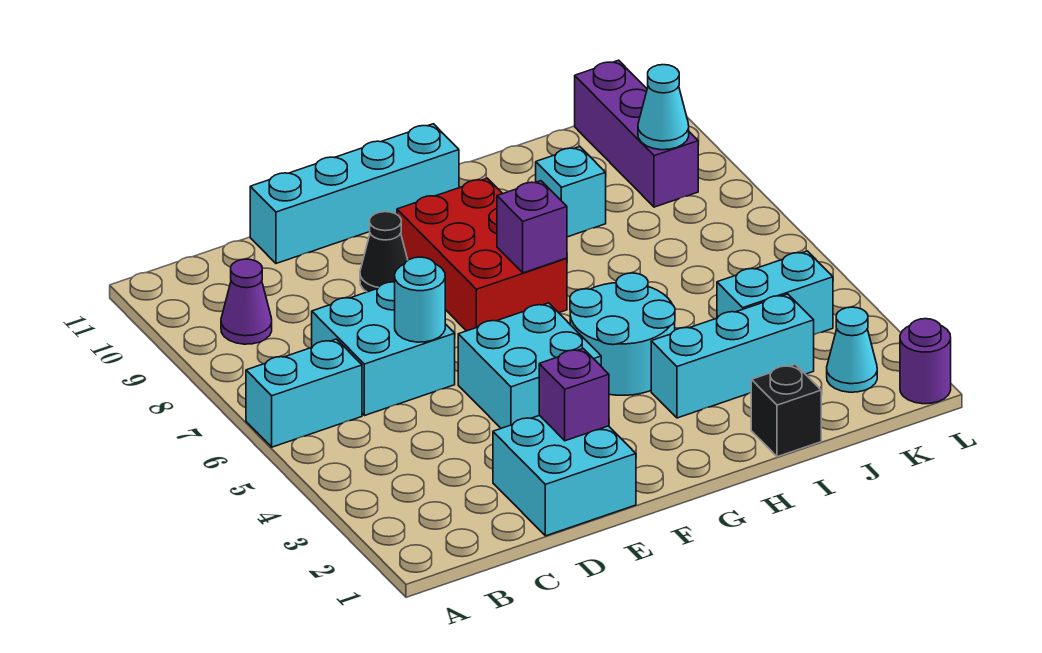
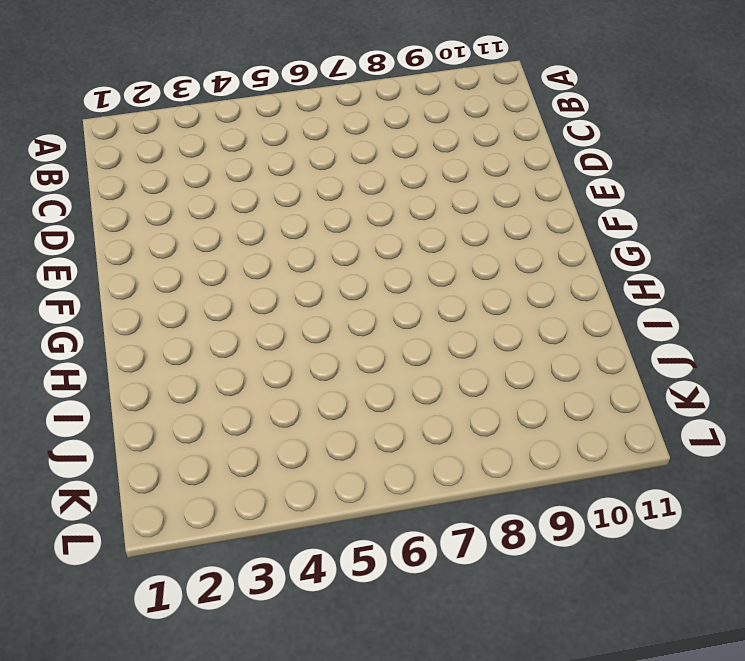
none -> cyan brick A6:B6 level 1
none -> purple cone B9 level 1
none -> cyan brick C6:D7 level 1

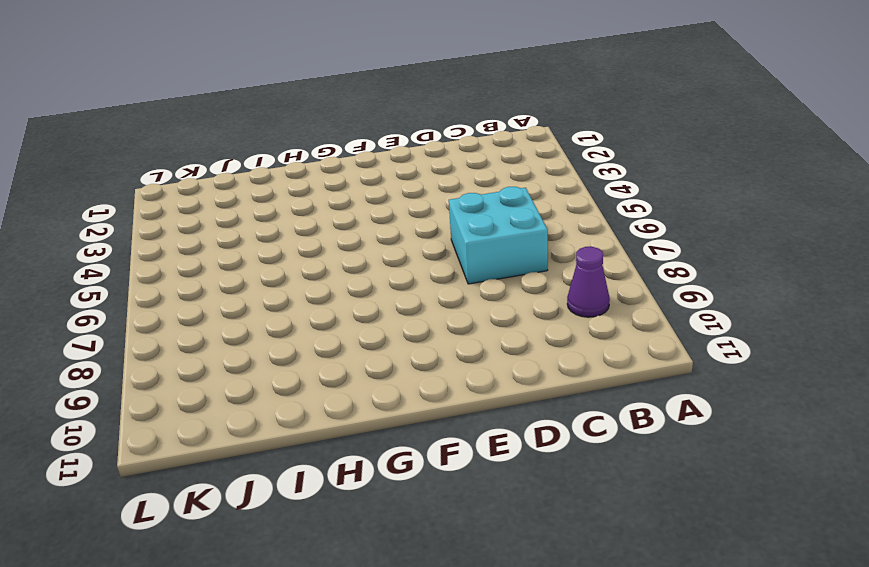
none -> cyan brick A6:B6 level 1
none -> cyan brick D1:E2 level 1
none -> cyan brick D11:G11 level 1

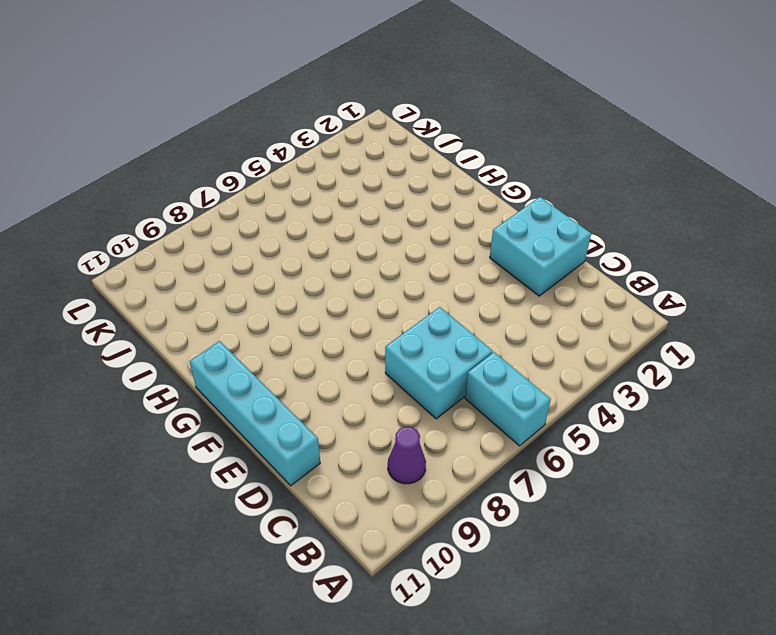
none -> cyan brick E4:F5 level 1
none -> black cone E9 level 1
none -> red brick F7:G9 level 1

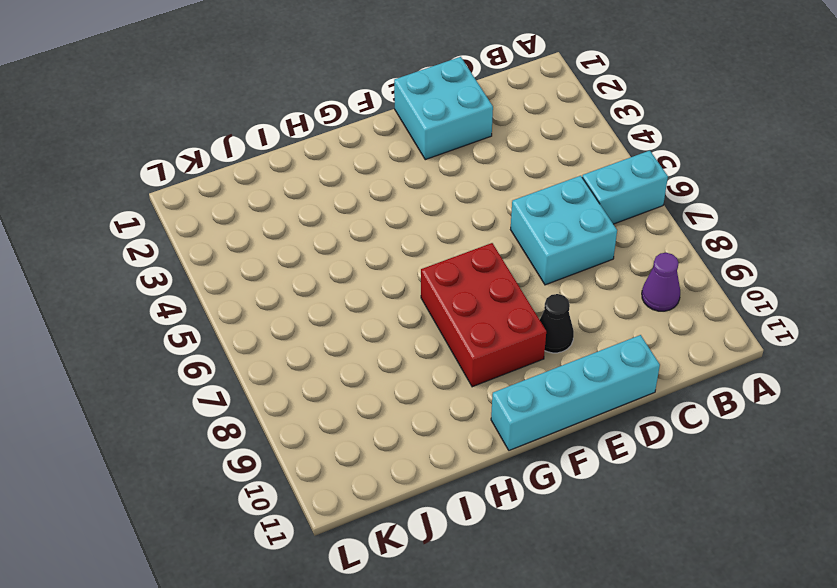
none -> cyan brick E4:F5 level 1
none -> cyan round brick G4:H5 level 1
none -> cyan brick H3:J3 level 1

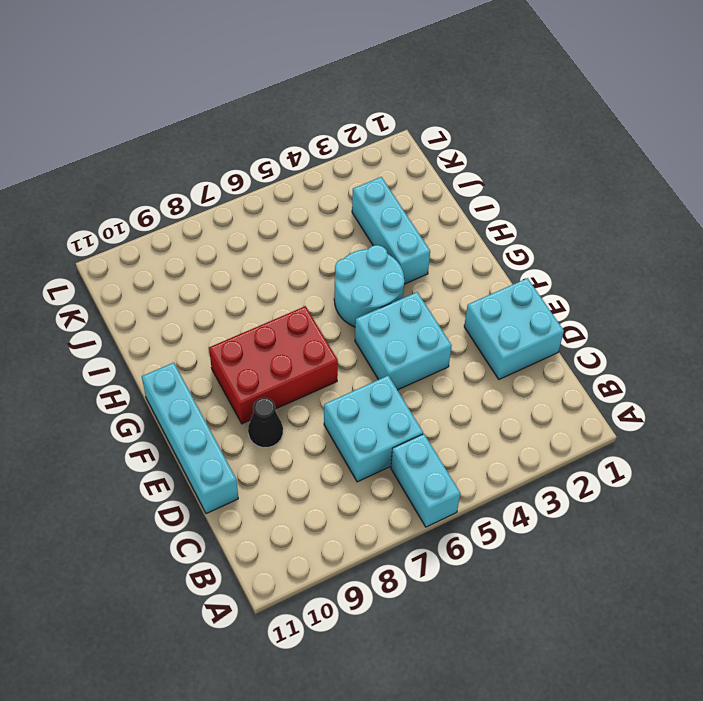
none -> purple cone B9 level 1
none -> black brick I1 level 1
none -> cyan brick I9 level 1

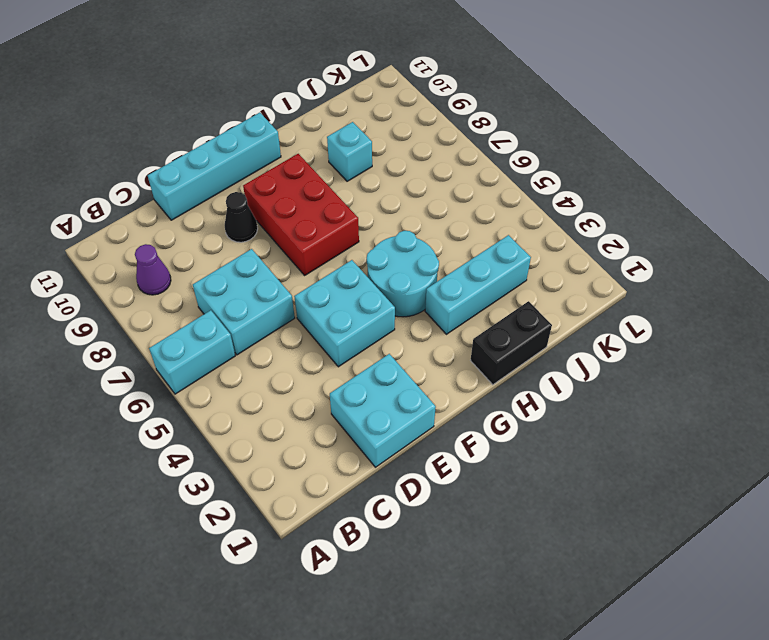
black brick H1:I1 level 1 -> black brick I1 level 1
none -> cyan brick J4:K4 level 1
none -> cyan cone K2 level 1
none -> purple brick K9:K11 level 1

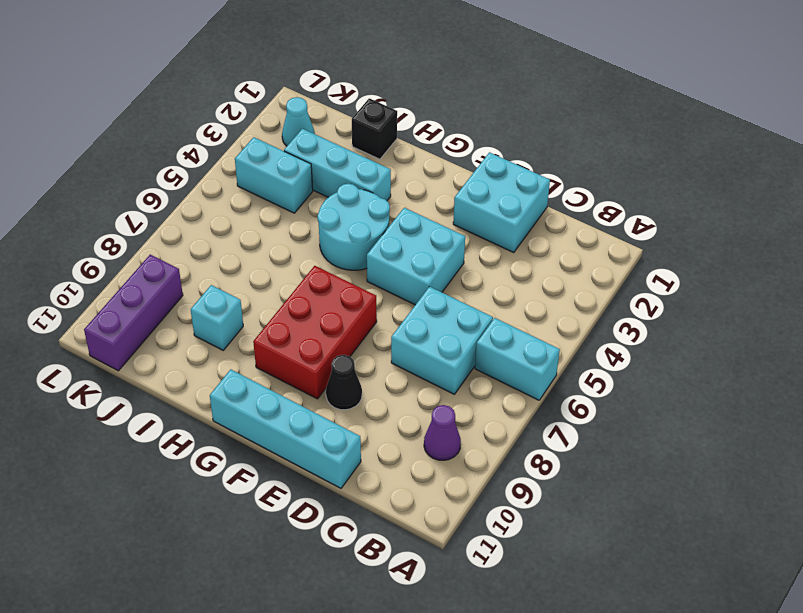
none -> purple round brick L1 level 1
none -> cyan round brick D6 level 2
none -> purple brick E2 level 2

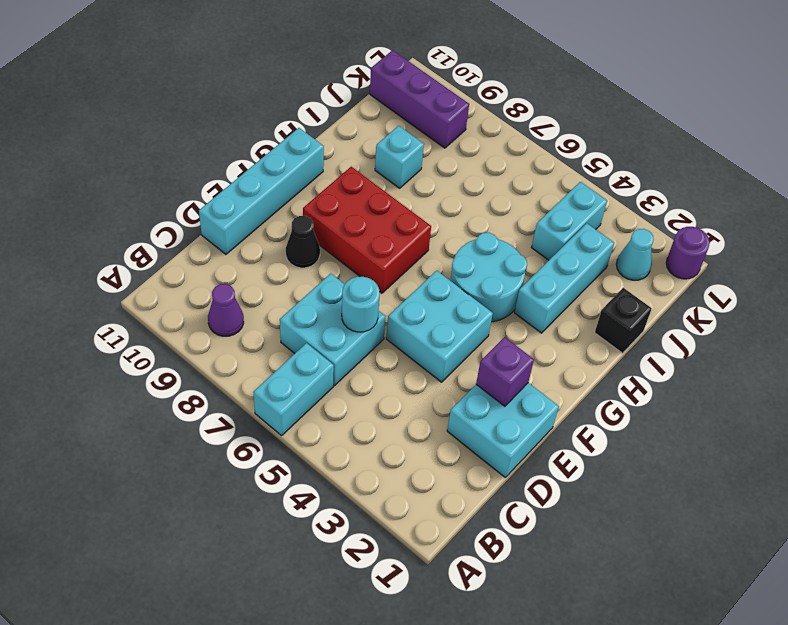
none -> purple brick G7 level 2
none -> cyan cone K9 level 2

